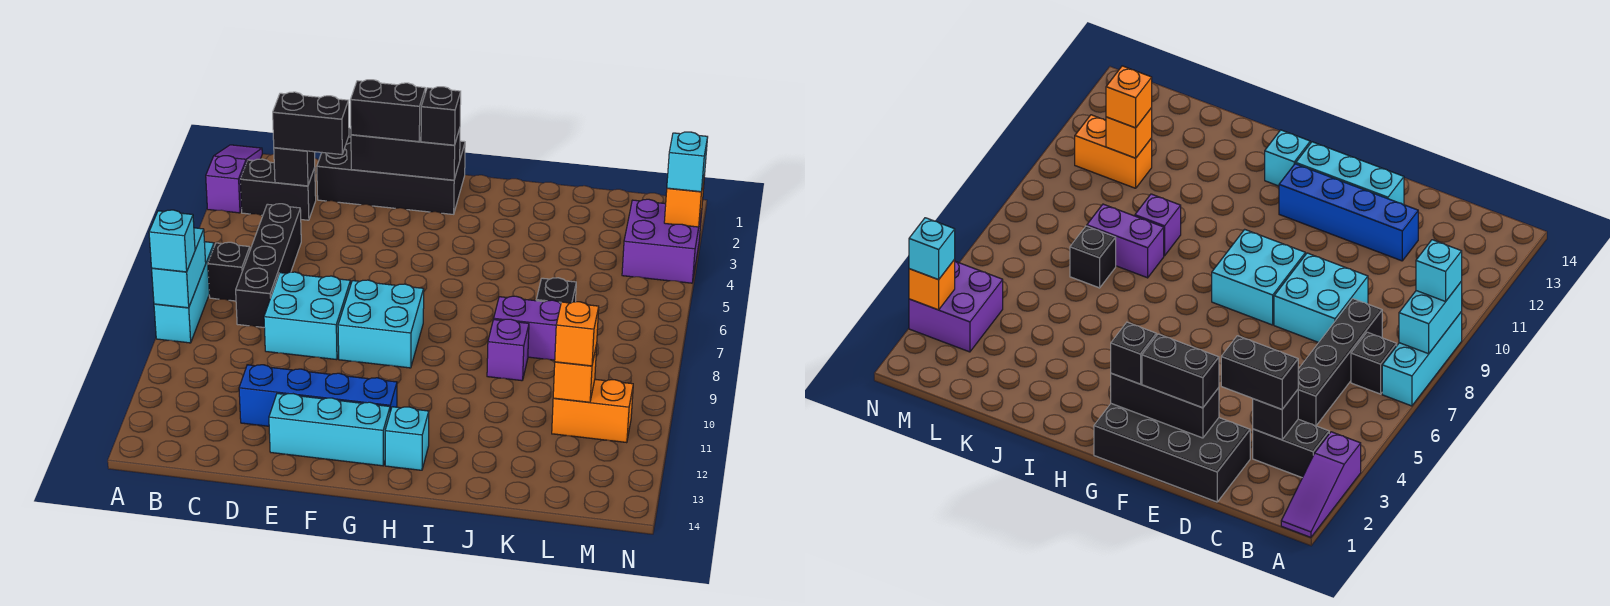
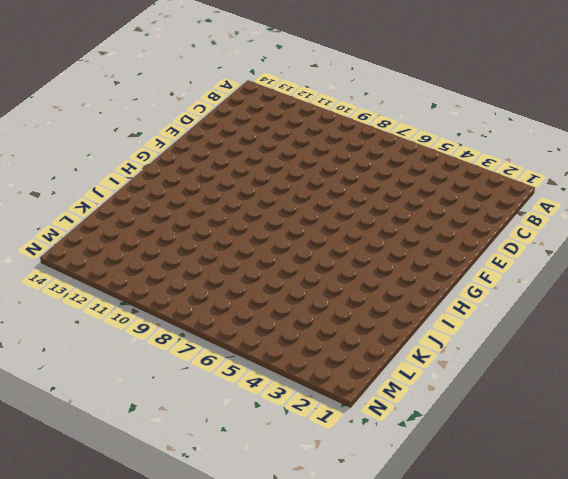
none -> purple slope A1:A3 level 1 top 3
none -> cyan brick A7:A9 level 1
none -> black brick B3:C3 level 1

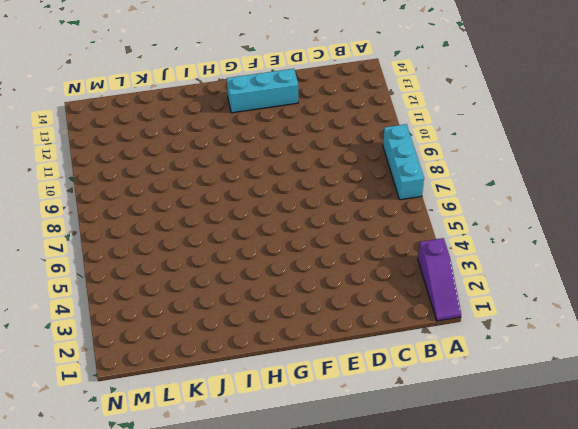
none -> black brick B3:C3 level 1
none -> black brick B7 level 1
none -> black brick C5:C8 level 1

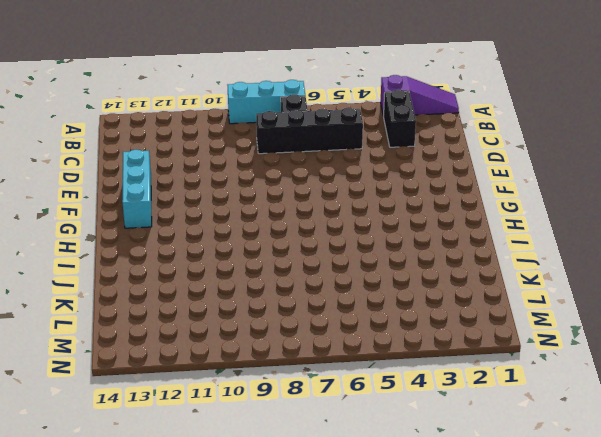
none -> black brick D1:G2 level 1
none -> cyan brick D8:E9 level 1
none -> blue brick D12:G12 level 1

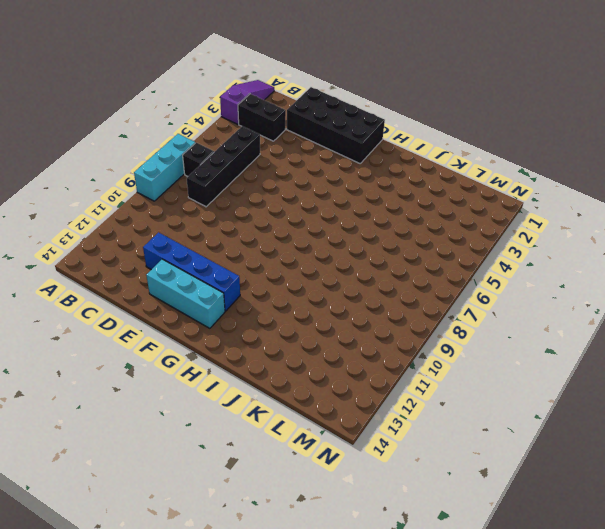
none -> cyan brick D8:E9 level 1
none -> cyan brick F8:G9 level 1
none -> cyan brick H13 level 1

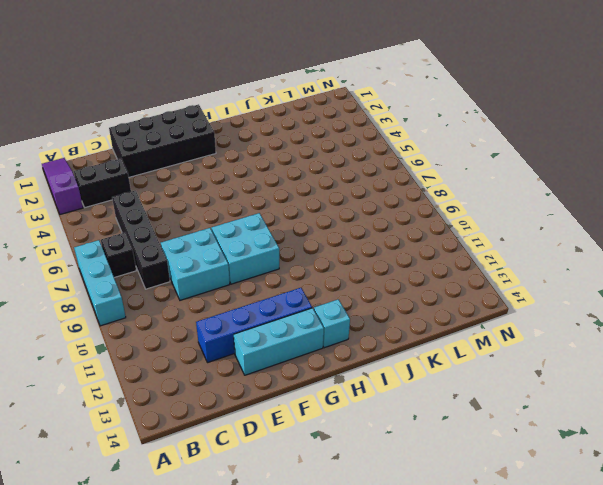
none -> purple brick J8:K8 level 1
none -> purple brick J9 level 1
none -> black brick K7 level 1

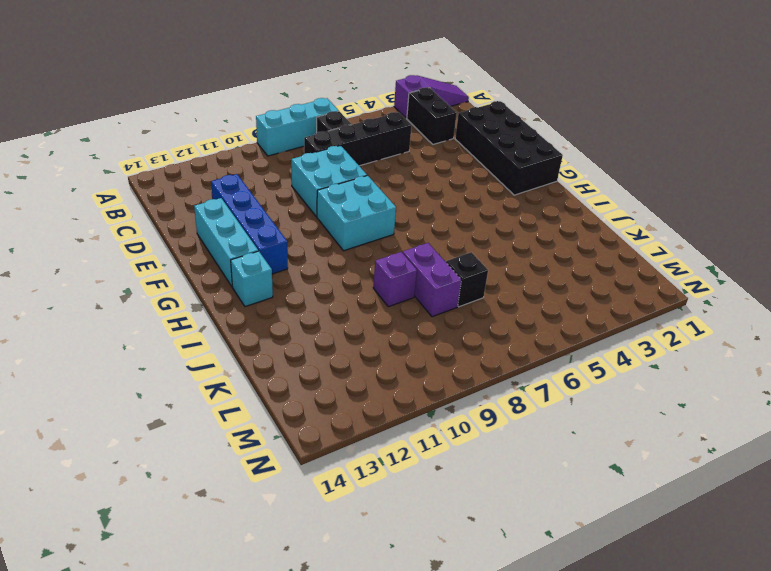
none -> orange brick L11:M11 level 1
none -> purple brick M3:N4 level 1
none -> cyan brick A8:A9 level 2

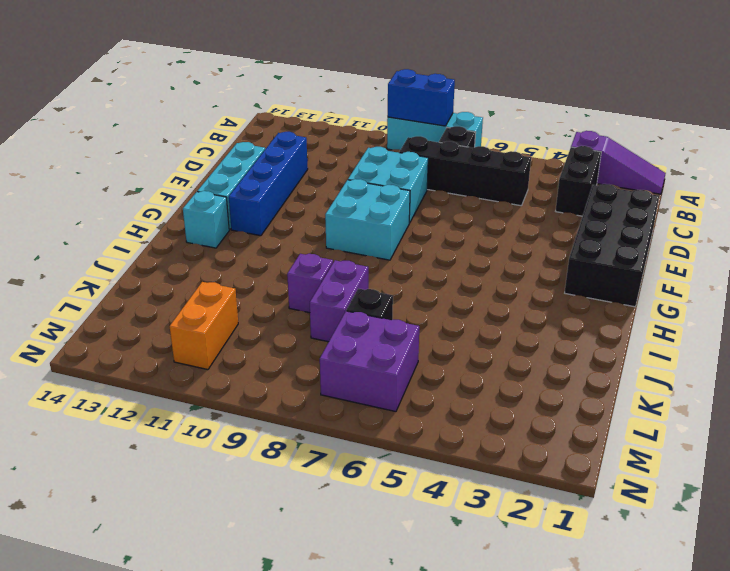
blue brick A8:A9 level 2 -> cyan brick A8:A9 level 2
purple brick L6:M7 level 1 -> purple brick M3:N4 level 1
none -> black brick C3 level 2
none -> black brick E2:G2 level 2
none -> orange brick L11 level 2

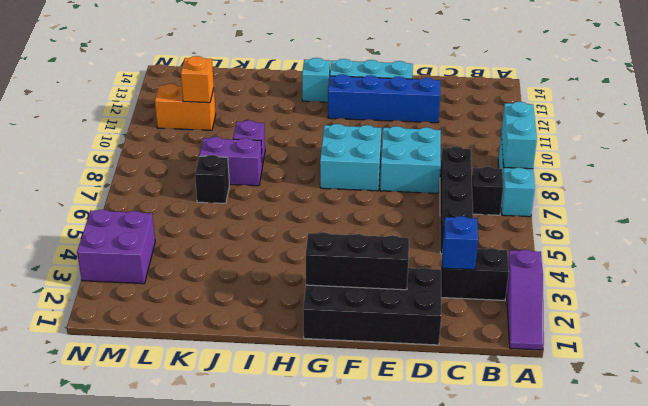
blue brick C3 level 2 -> black brick C3 level 2
none -> orange brick N3 level 2
none -> cyan brick A9 level 3
none -> black brick C3:D3 level 3

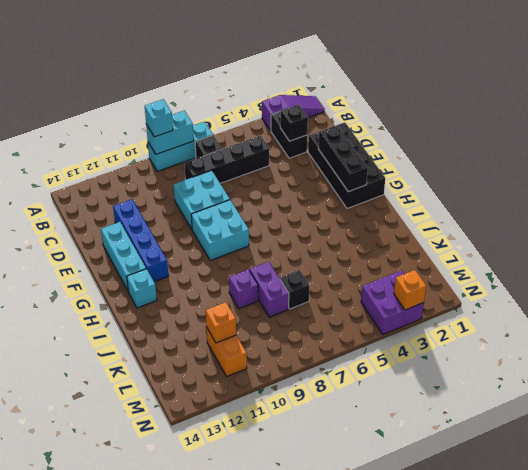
none -> black brick C3:D3 level 3
none -> black brick E2:F2 level 3
none -> black brick G2 level 3

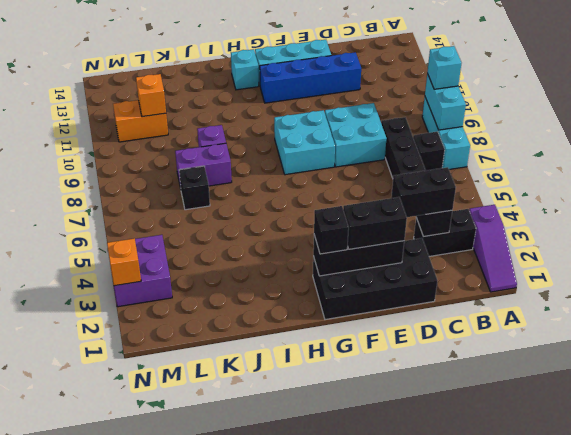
none -> orange brick L11 level 3
none -> cyan brick N3 level 3

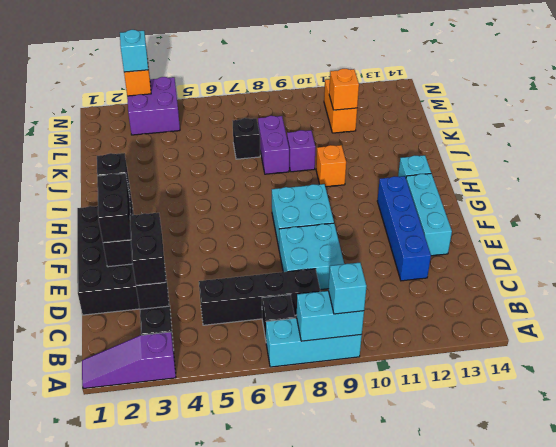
orange brick I10 level 1 -> orange brick L11 level 3

